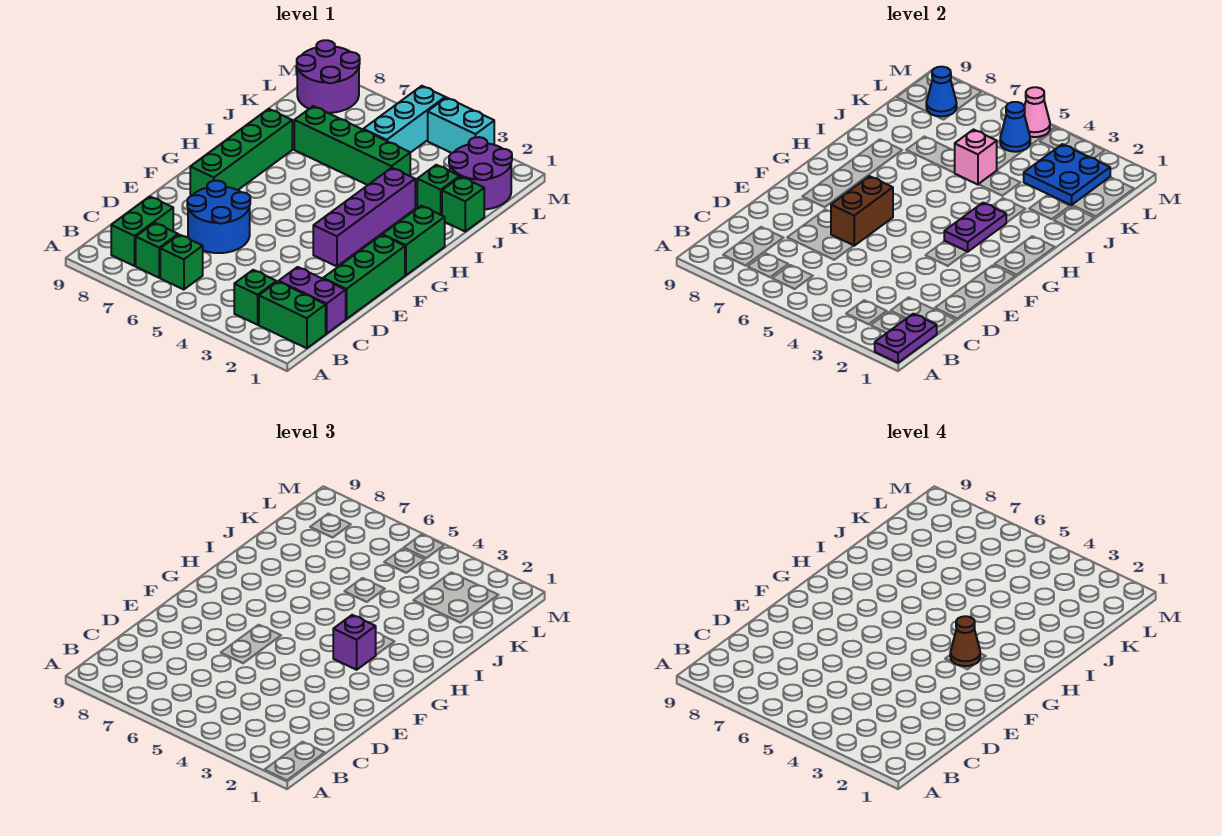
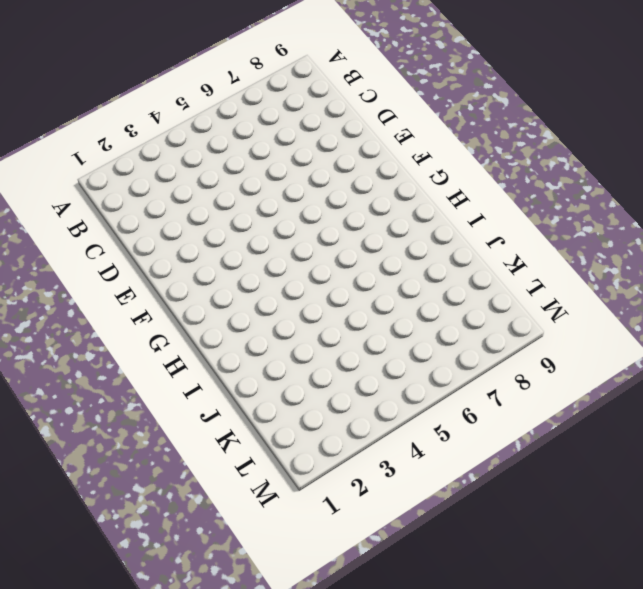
none -> green brick B1:B2 level 1
none -> green brick B3 level 1
none -> green brick B6 level 1

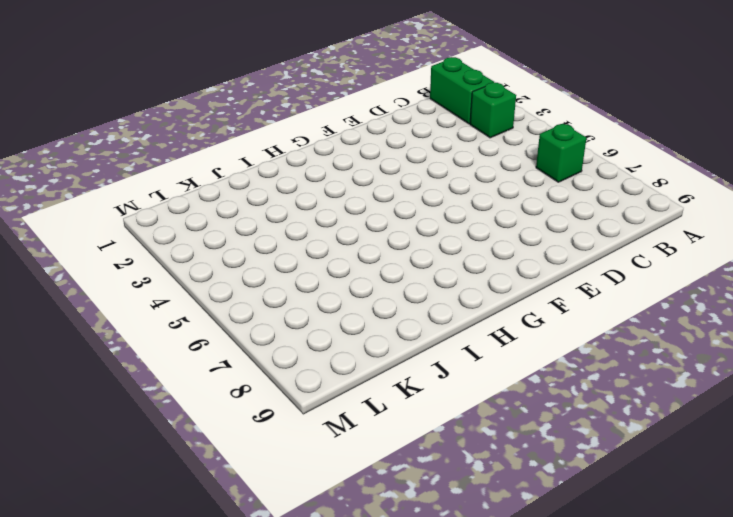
none -> green brick B7 level 1
none -> green brick B8:C8 level 1
none -> purple brick C1:C2 level 1

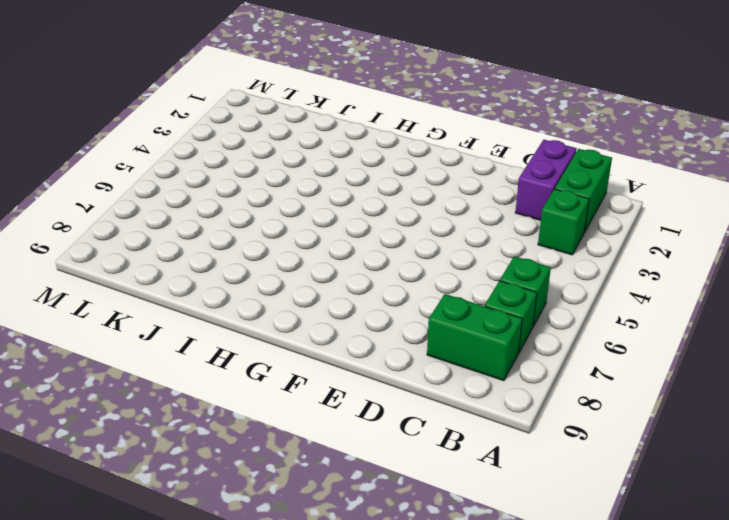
none -> green brick D1:F1 level 1
none -> blue round brick D6:E7 level 1
none -> purple brick F3:I3 level 1

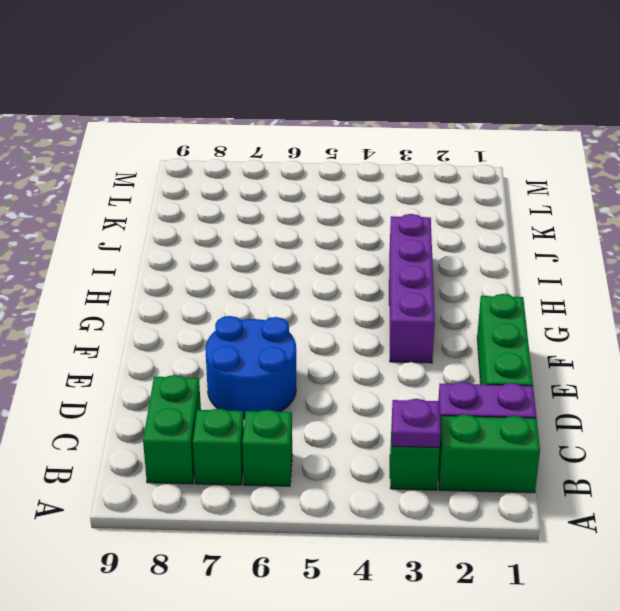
purple plate B3 level 2 -> none
none -> green brick F8:I8 level 1
none -> green brick G1:H1 level 1
none -> green brick J1 level 1

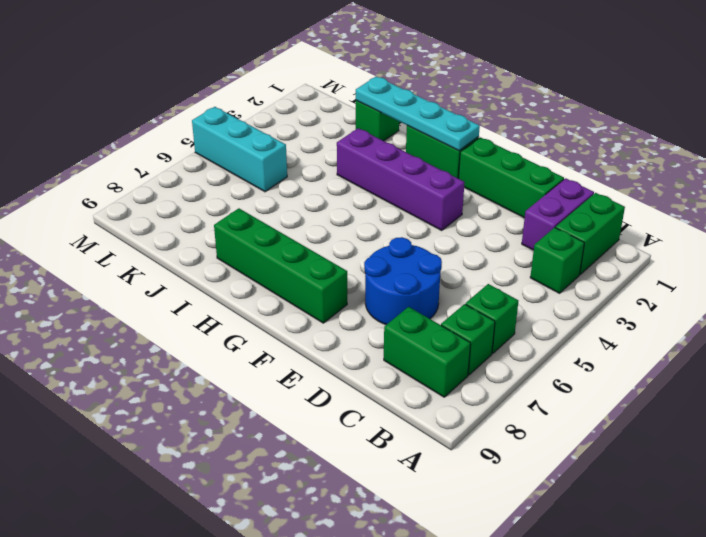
cyan plate G1:J1 level 2 -> none
none -> green brick J2 level 1
none -> green brick J4:J7 level 1
none -> purple round brick K1:L2 level 1

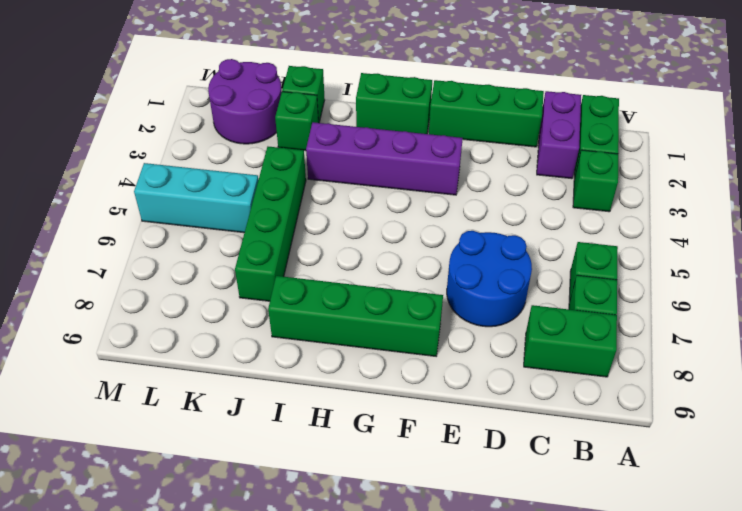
none -> purple round brick L8:M9 level 1
none -> cyan brick M3:M4 level 1
none -> purple plate A1:B1 level 2

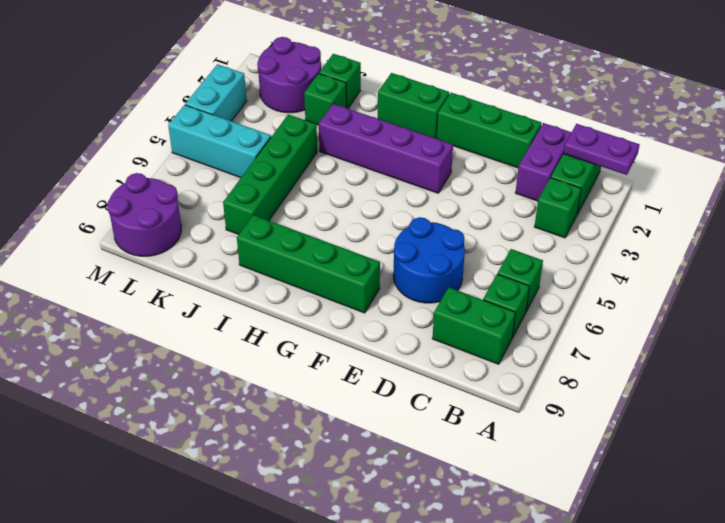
none -> brown brick E6:F6 level 2
none -> purple plate G3:H3 level 2
none -> pink brick J5 level 2

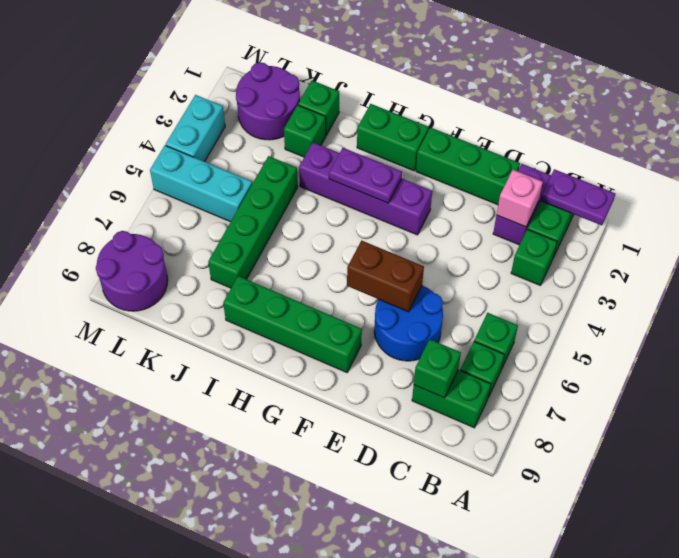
pink brick C2 level 2 -> pink brick J5 level 2
green brick C8 level 2 -> none
none -> blue plate K2:L3 level 2
none -> blue cone L5 level 2
none -> blue cone L8 level 2

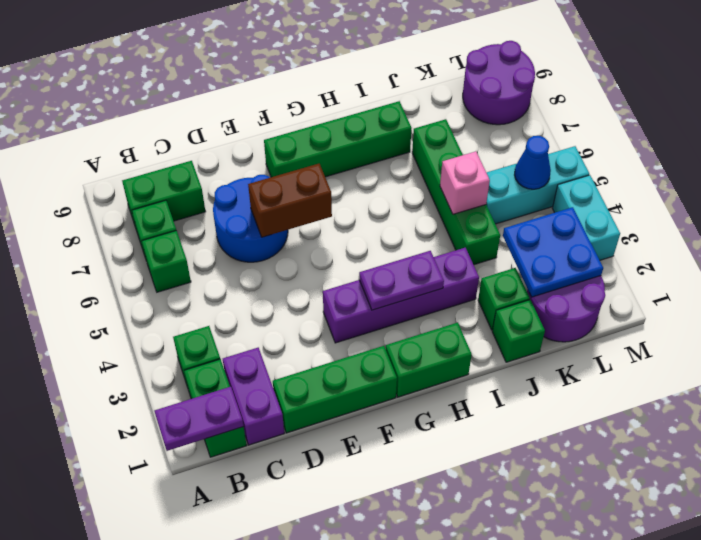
none -> blue cone L8 level 2
none -> pink cone M5 level 2
none -> purple brick G3 level 3

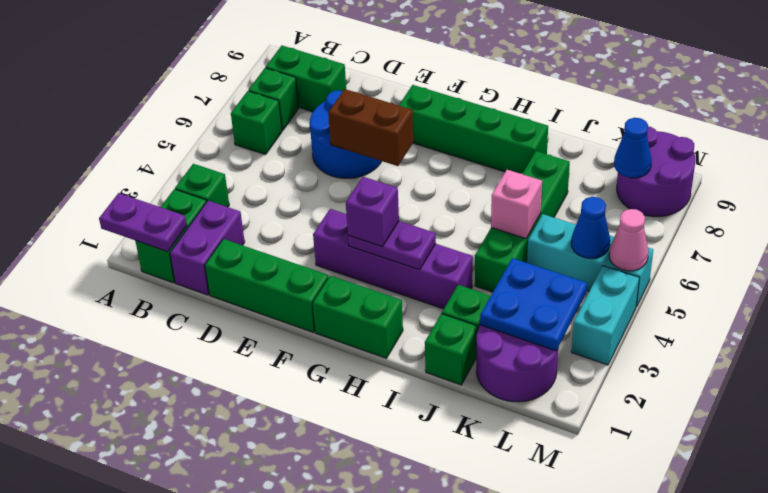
none -> brown cone G3 level 4

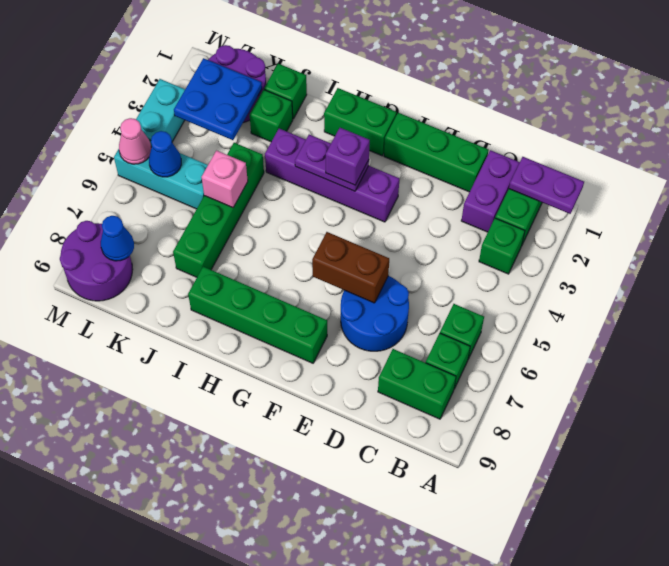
none -> brown cone G3 level 4

